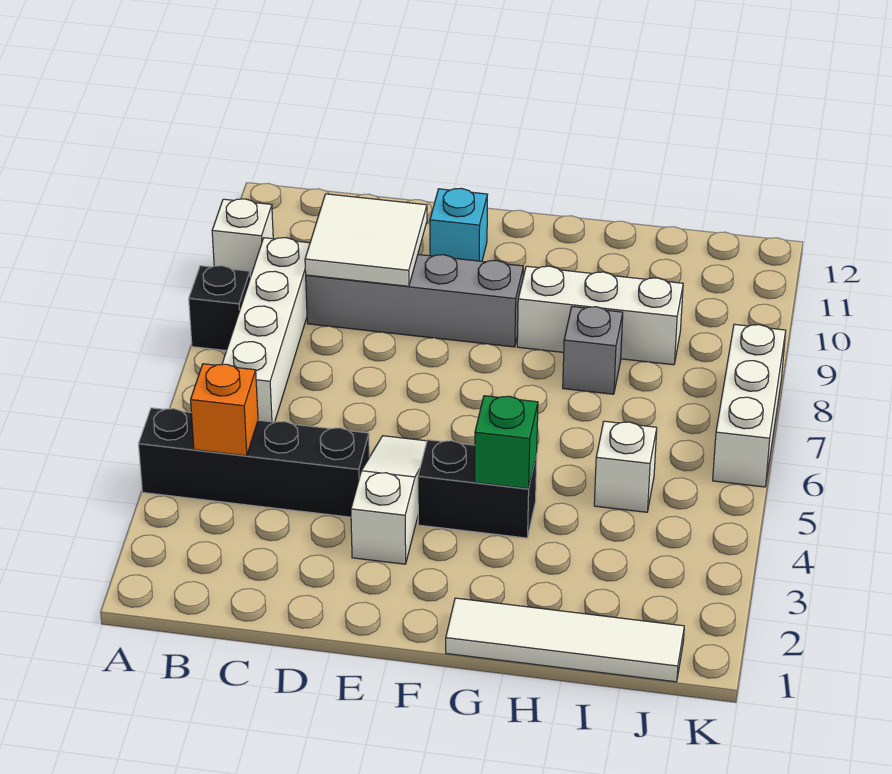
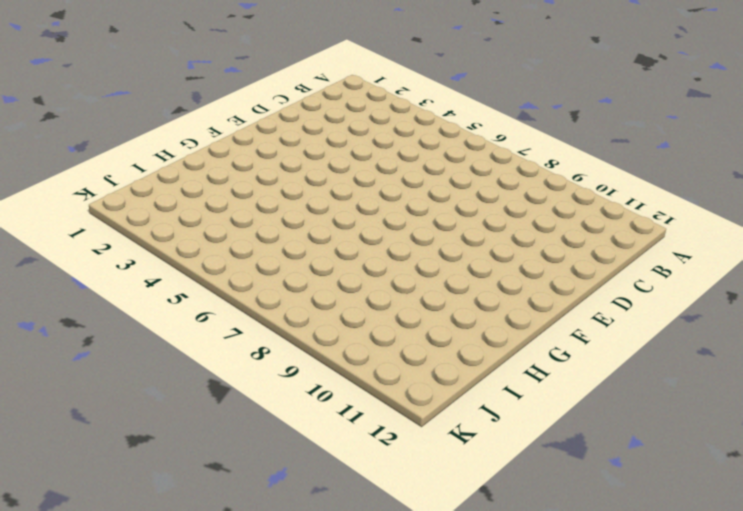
none -> black brick A4:D4 level 1
none -> black brick A8 level 1
none -> white brick A10 level 1

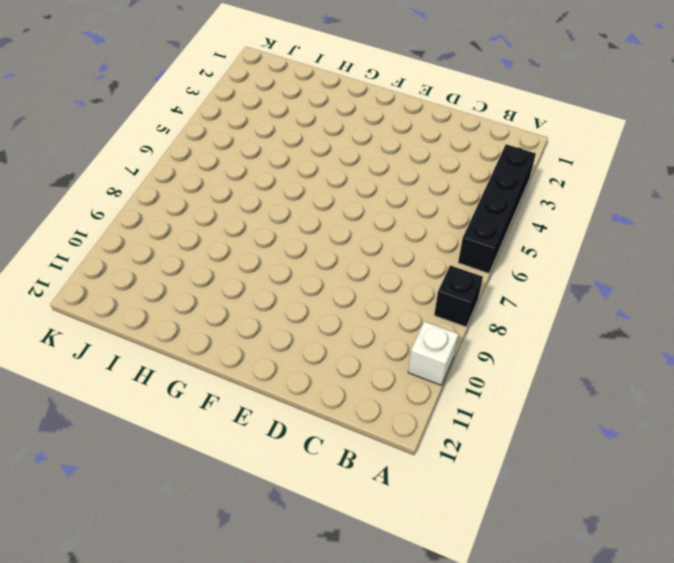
black brick A3:A6 level 1 -> black brick A4:D4 level 1
none -> white brick B6:B9 level 1
none -> grey brick C9:F9 level 1
none -> white slope E3:E5 level 1 top 3

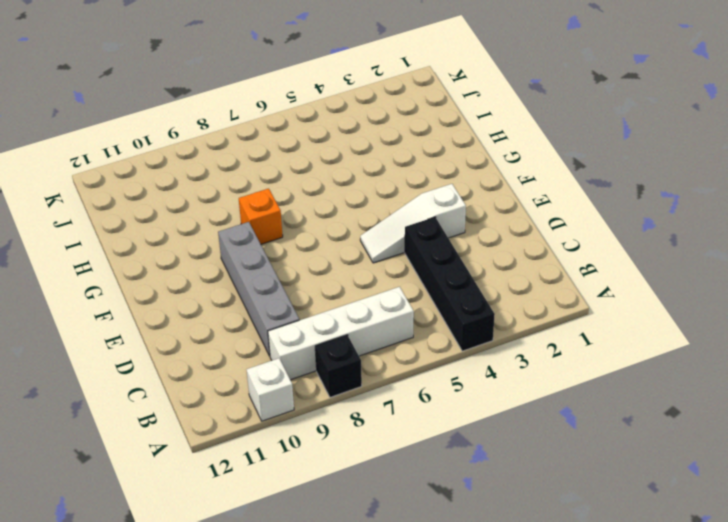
orange brick G8 level 1 -> orange brick B4 level 2
none -> cyan brick E11 level 1
none -> black brick F4:G4 level 1
none -> white tile G1:J1 level 1

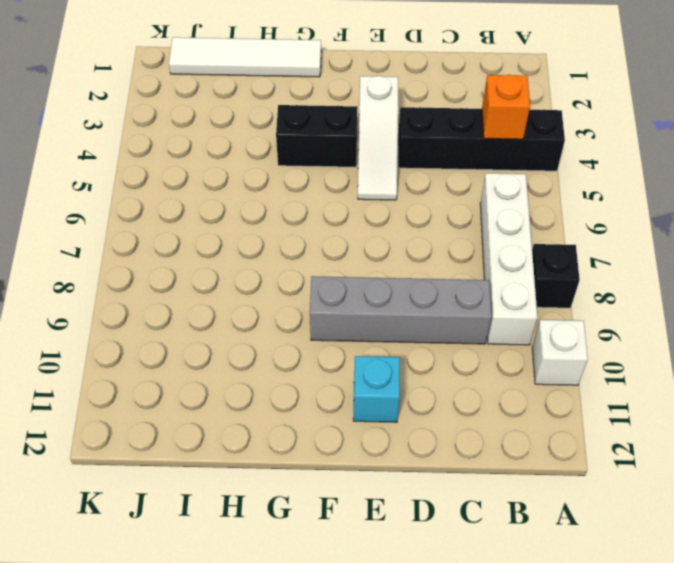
none -> white brick G9:I9 level 1
none -> grey brick H8 level 1
none -> white brick I5 level 1

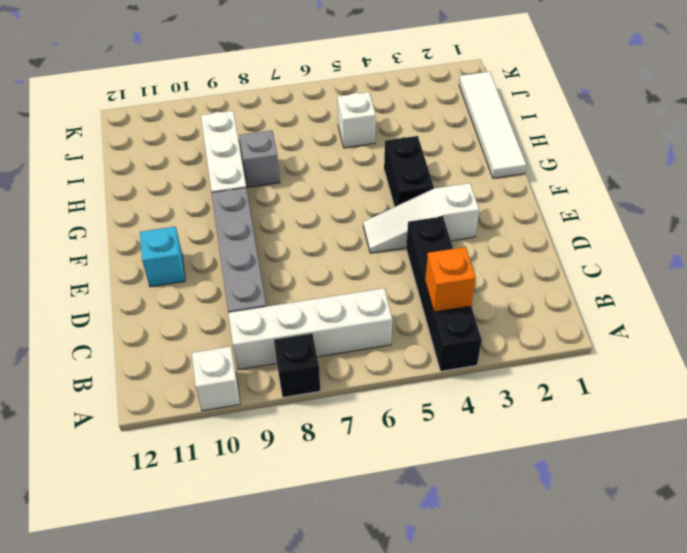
none -> white brick K6:K8 level 1
none -> white tile C9:D10 level 2
none -> green brick G4 level 2

